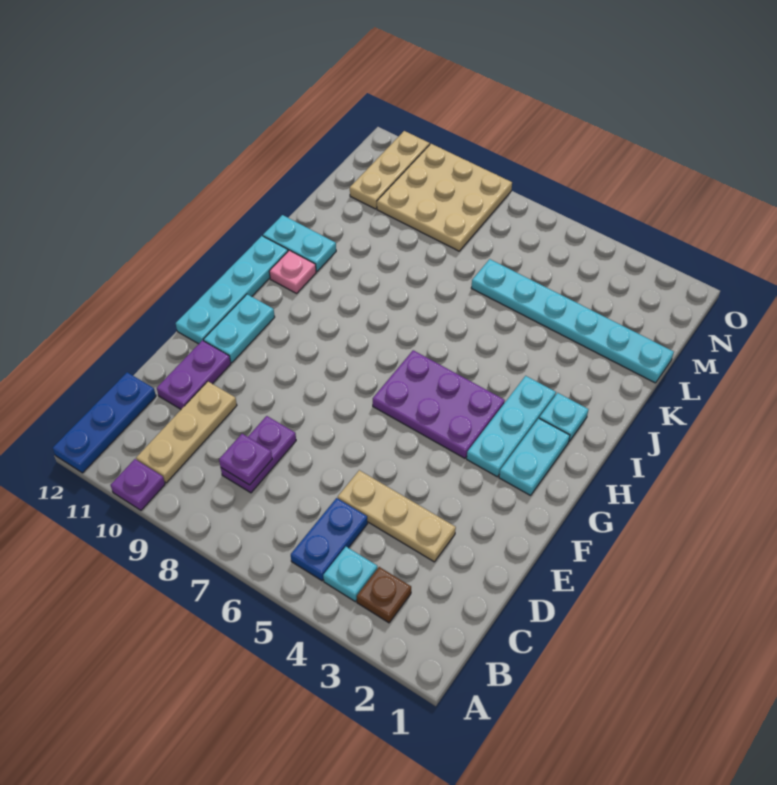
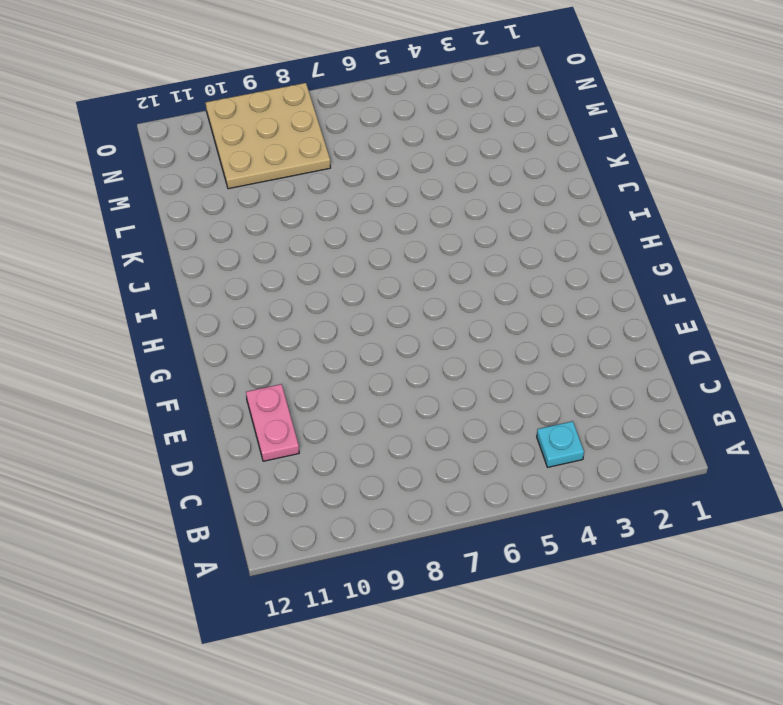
pink plate D11:E11 level 1 -> purple plate D11:E11 level 1
none -> purple plate A10 level 1
none -> blue plate A12:C12 level 1
none -> brown plate B3 level 1

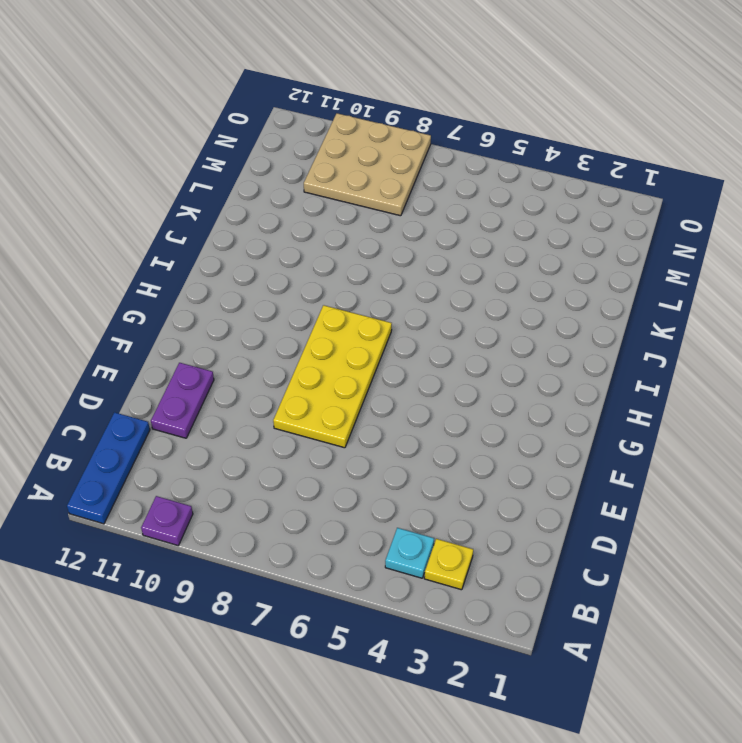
yellow plate B3 level 1 -> brown plate B3 level 1
yellow plate E7:H8 level 1 -> none
none -> blue plate B5:C5 level 1
none -> tan plate B10:D10 level 1
none -> purple plate C8:D8 level 1

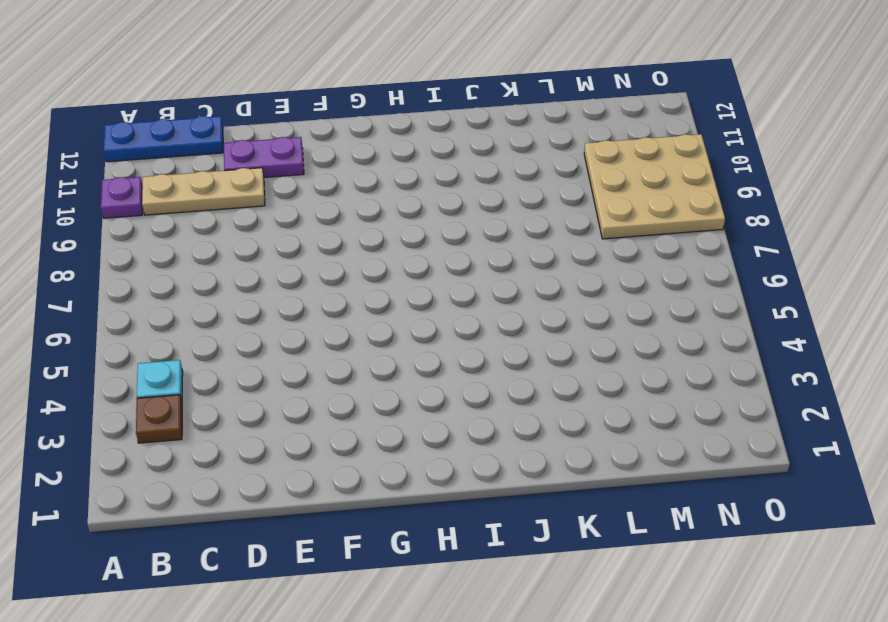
none -> blue plate B5:C5 level 1
none -> purple plate C8:D8 level 1
none -> tan plate D3:D5 level 1

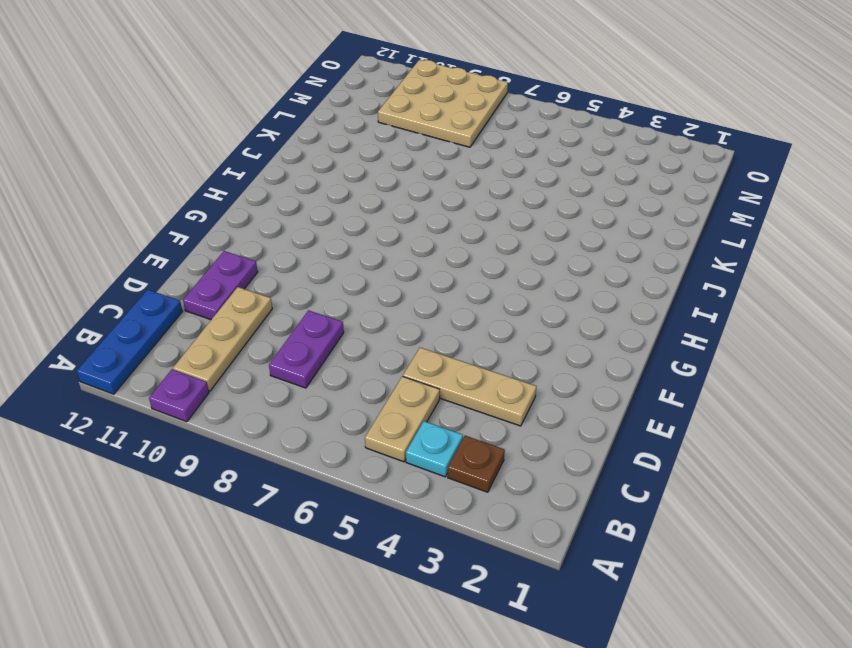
tan plate B5:C5 level 1 -> blue plate B5:C5 level 1
none -> cyan plate F11:G11 level 1
none -> cyan plate F12:I12 level 1
none -> cyan plate G2:H2 level 1

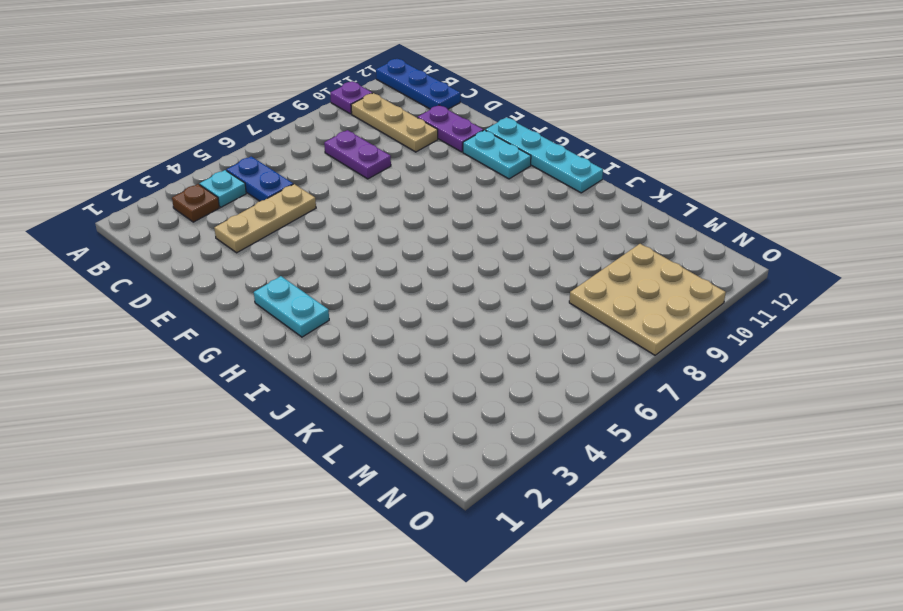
none -> cyan plate G3:I3 level 1
none -> purple plate G4:H6 level 1
none -> cyan plate I2 level 1

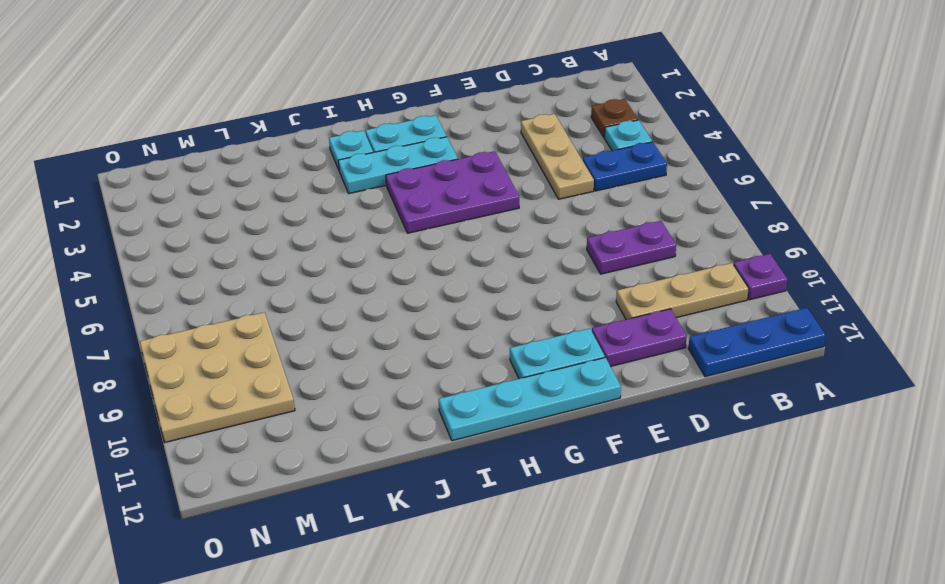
purple plate F4:H5 level 1 -> purple plate G4:H6 level 1
none -> pink plate I11 level 1
none -> cyan plate J11:J12 level 1
none -> cyan plate L1:L6 level 1

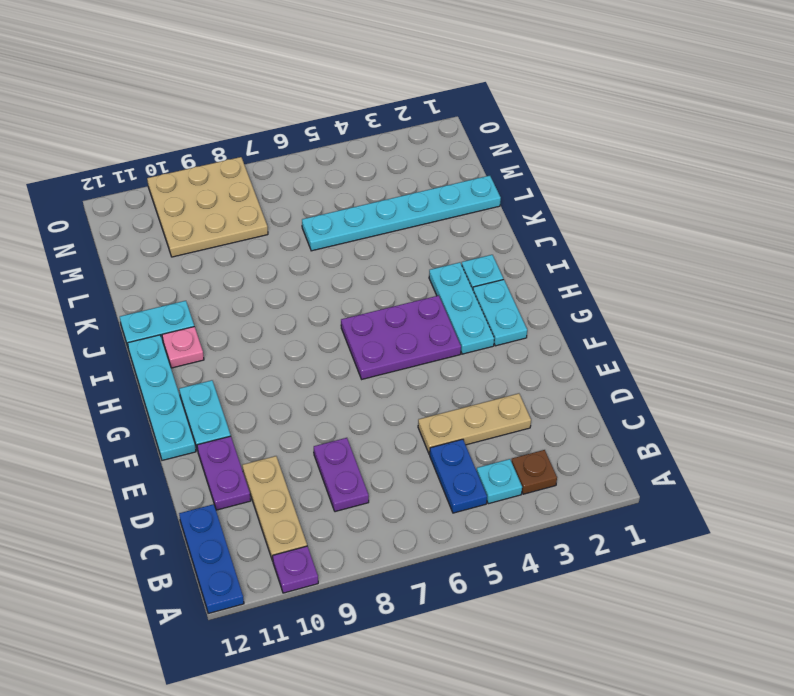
none -> tan plate M11:O11 level 1
none -> purple plate C8 level 2

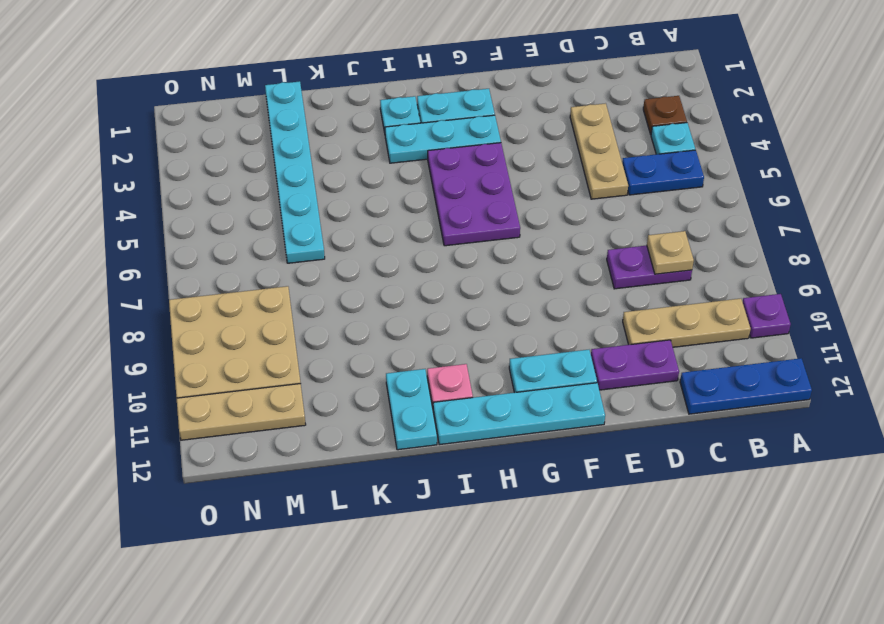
tan plate C8 level 2 -> purple plate C8 level 2

